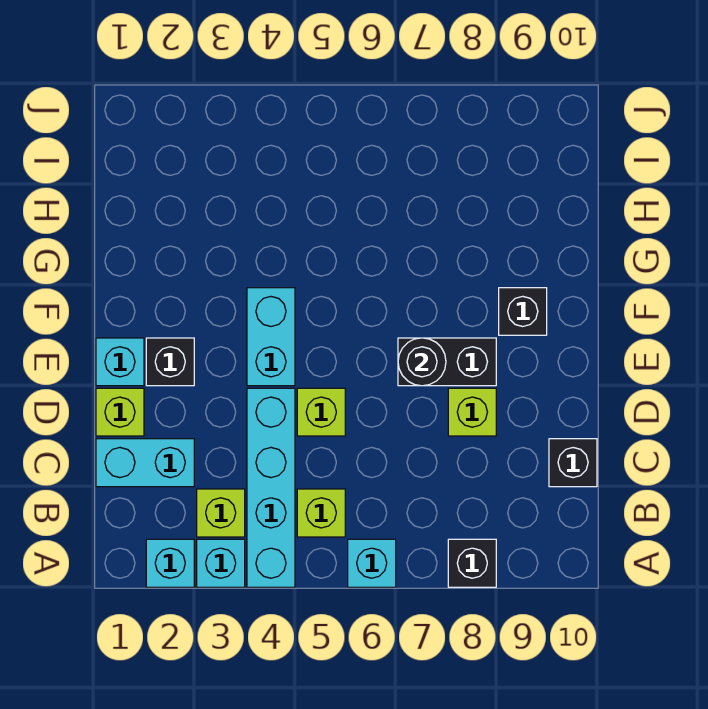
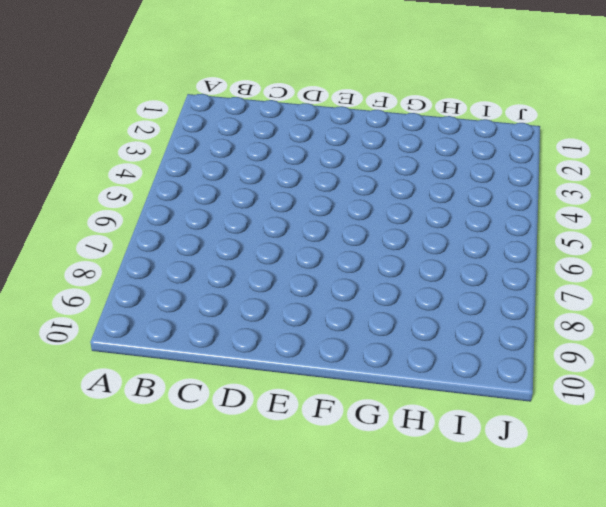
none -> cyan brick A2 level 1
none -> cyan brick A3 level 1
none -> cyan brick A4:D4 level 1

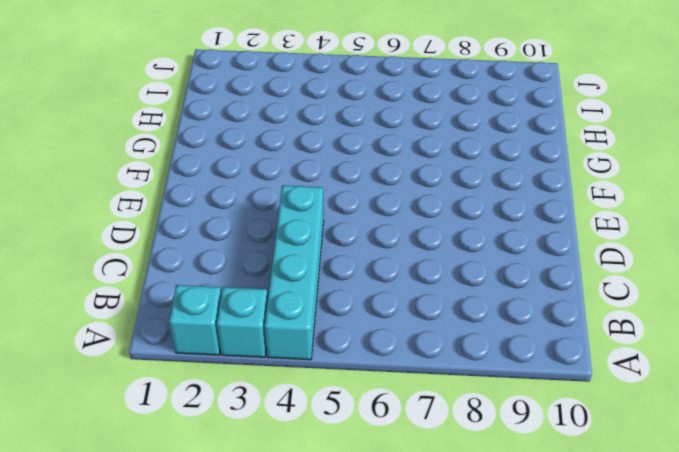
none -> cyan brick A6 level 1
none -> black brick A8 level 1
none -> lime brick B3 level 1

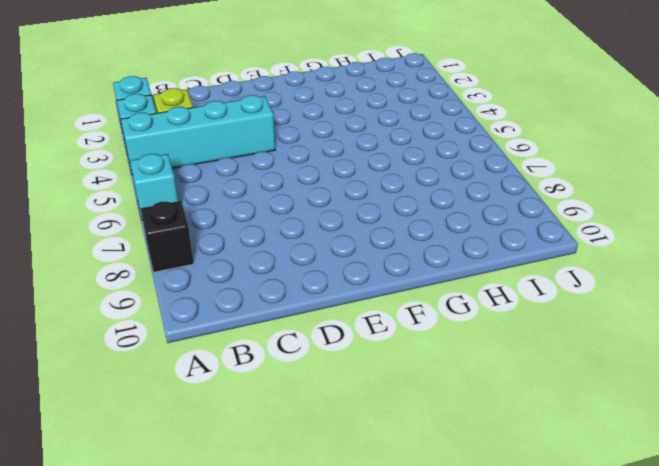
none -> lime brick B5 level 1
none -> cyan brick C1:C2 level 1
none -> black brick C10 level 1

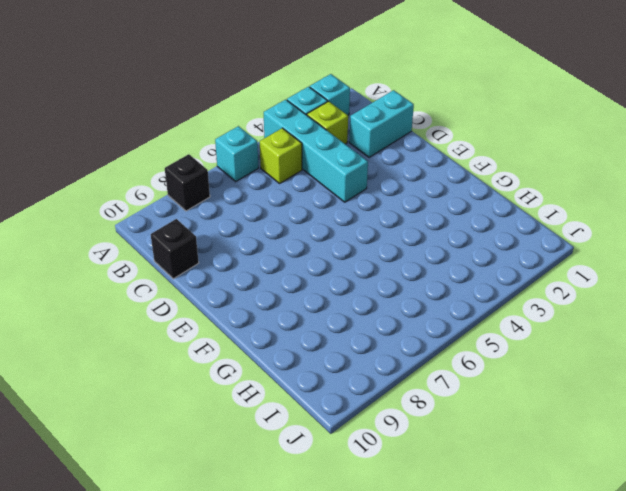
none -> lime brick D1 level 1
none -> lime brick D5 level 1
none -> lime brick D8 level 1

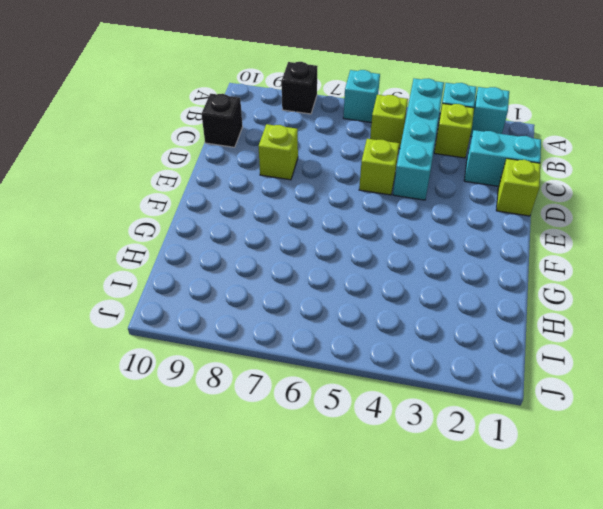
none -> cyan brick E1 level 1
none -> black brick E2 level 1
none -> cyan brick E4:F4 level 1

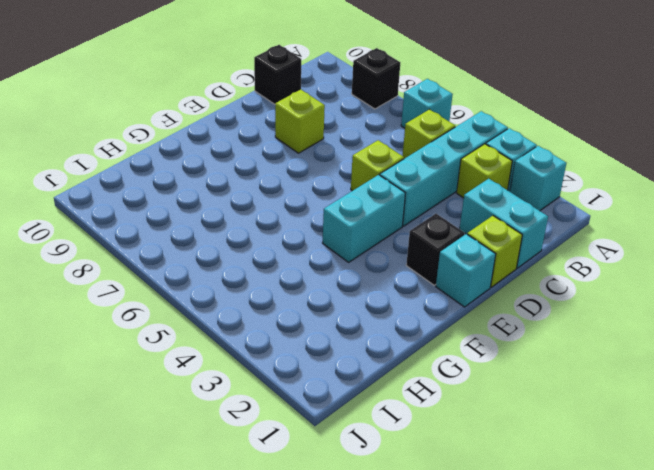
none -> black brick E7:E8 level 1
none -> black brick F9 level 1
none -> black round brick E7 level 2

